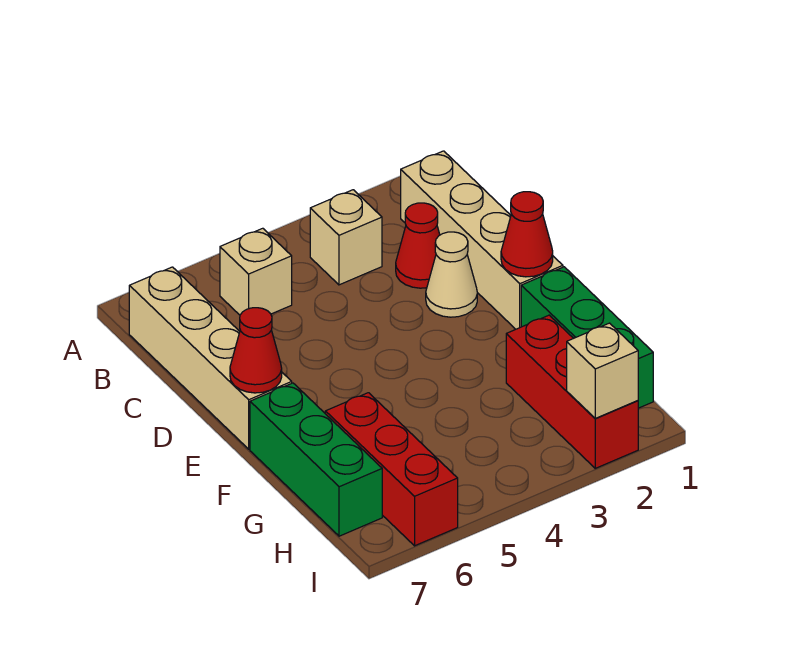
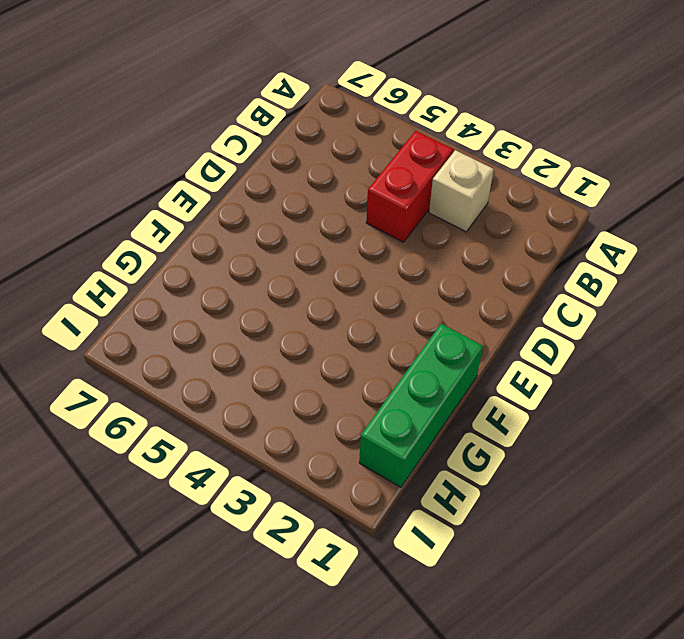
red brick B4:C4 level 1 -> none
none -> tan brick B1:E1 level 1
none -> tan brick B5 level 1
none -> tan brick B7:E7 level 1

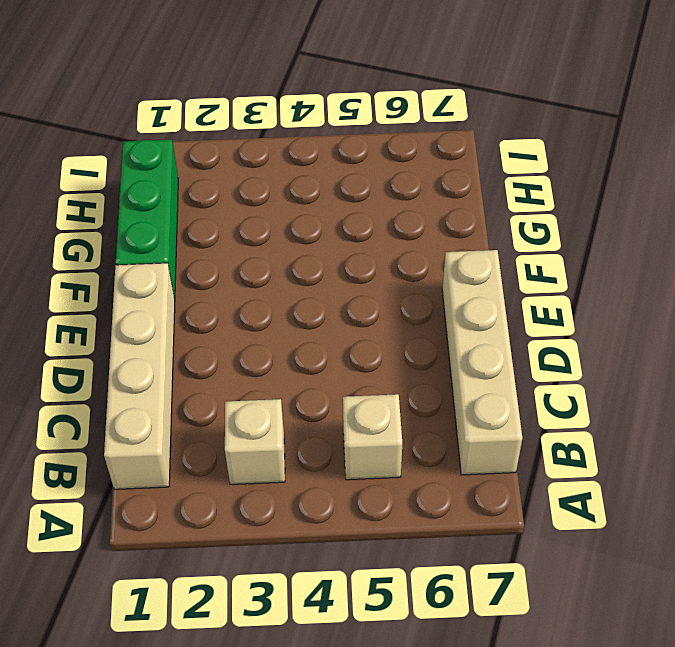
none -> red cone C2 level 1
none -> tan cone D2 level 1
none -> green brick F7:H7 level 1

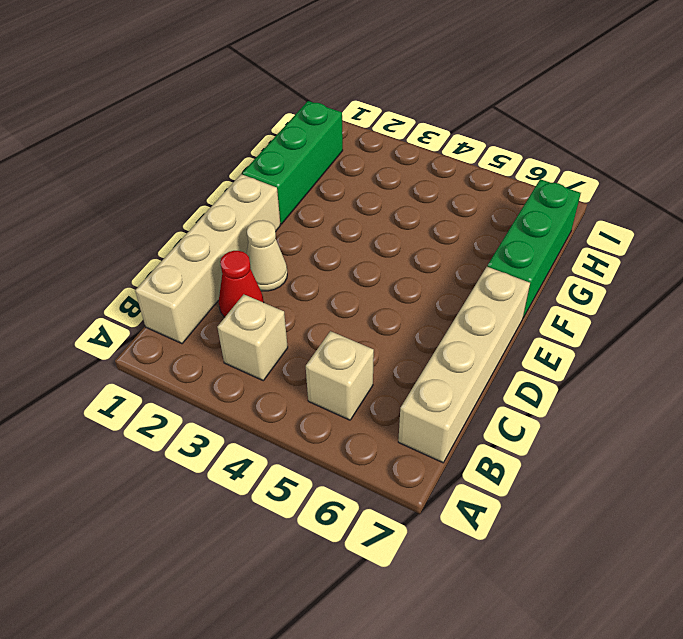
none -> red brick G2:I2 level 1
none -> red brick G6:I6 level 1
none -> red cone E1 level 2

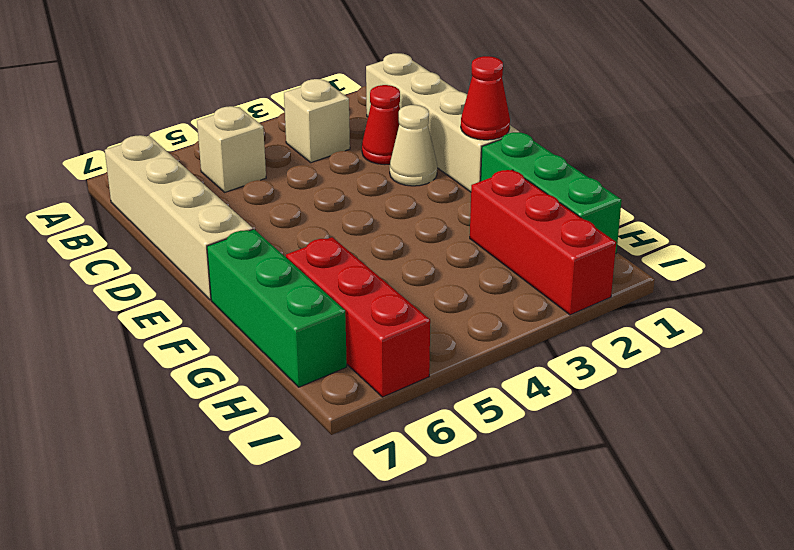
none -> red cone E7 level 2
none -> tan brick I2 level 2

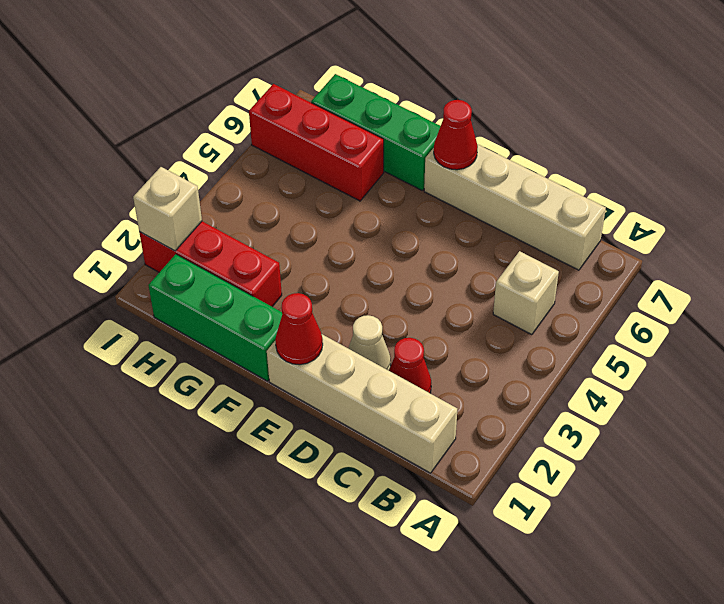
none -> tan brick B3 level 1

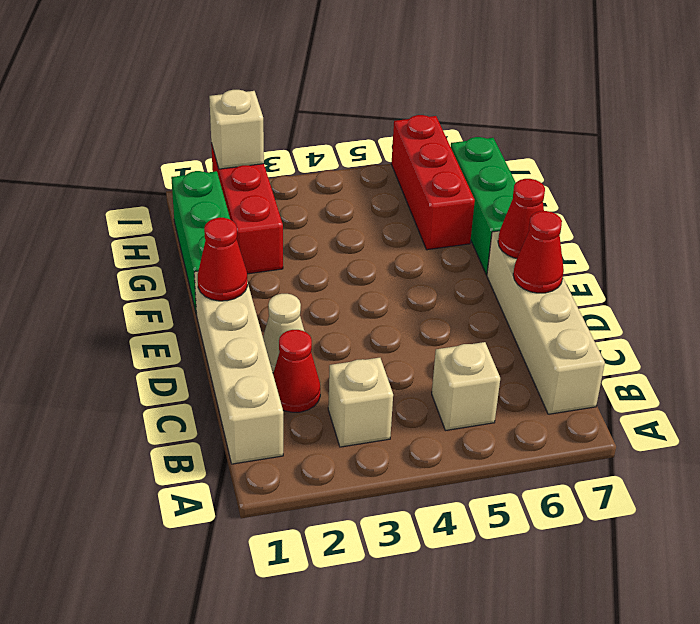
red cone D7 level 2 -> none

